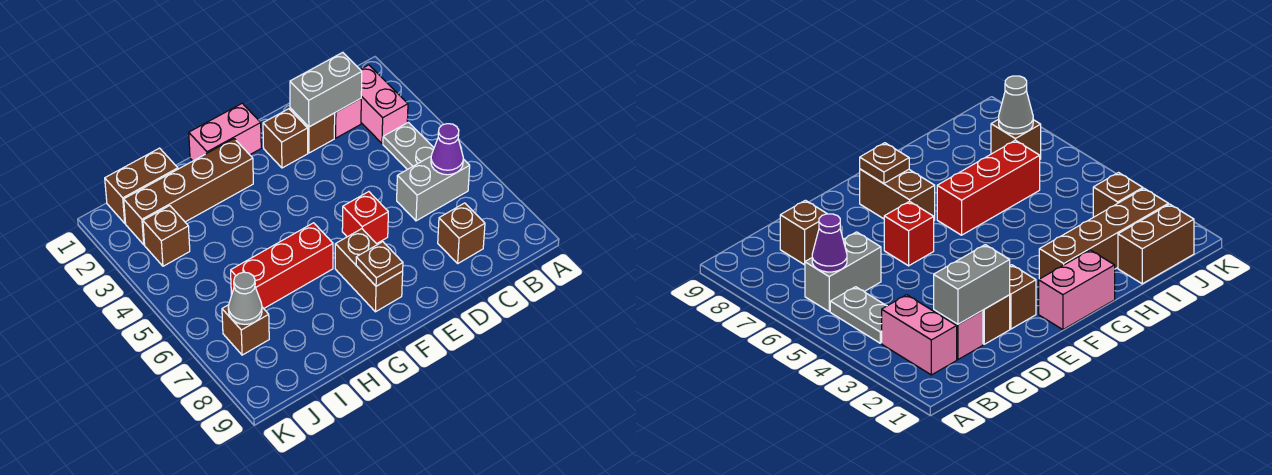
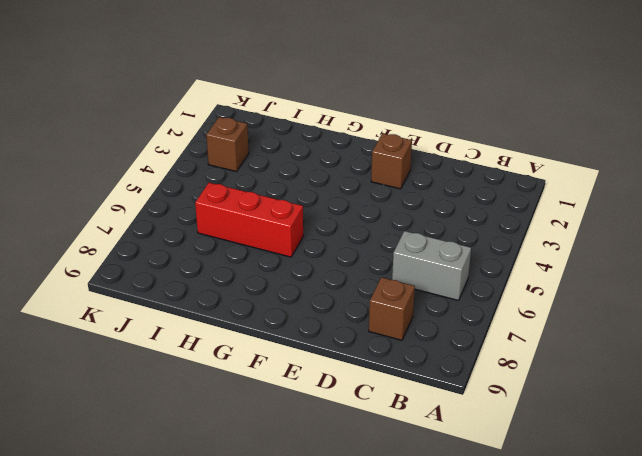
none -> pink brick B2:B3 level 1
none -> grey plate B4:B5 level 1
none -> pink brick C2 level 1

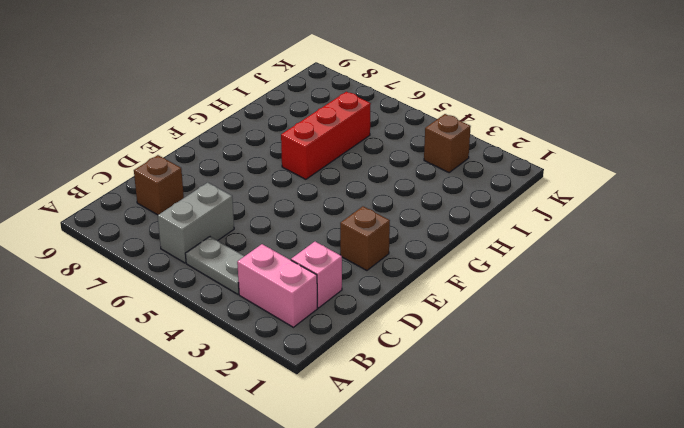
none -> brown brick D2 level 1
none -> red brick E6 level 1
none -> pink brick F1:G1 level 1

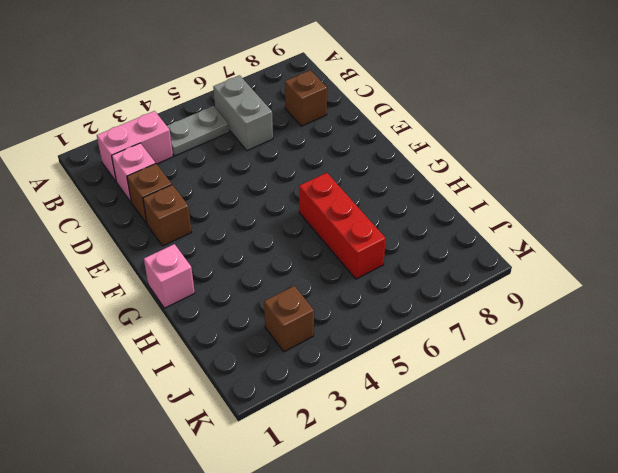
pink brick G1 level 1 -> pink brick F1:G1 level 1
none -> red brick E6 level 1
none -> brown brick F7:F8 level 1
none -> brown brick G2:J2 level 1

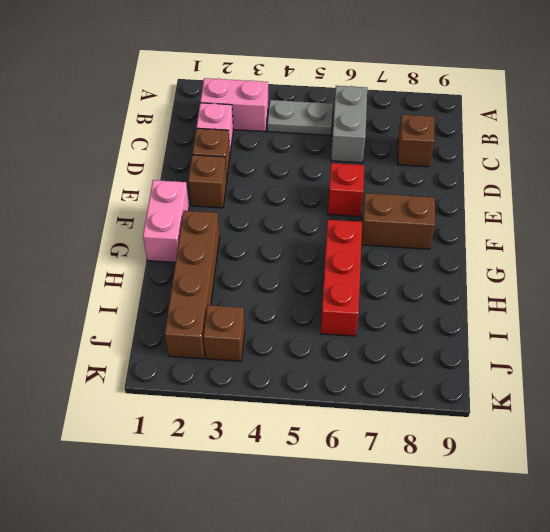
none -> brown brick I1:J1 level 1
none -> brown brick J7 level 1
none -> purple cone B6 level 2

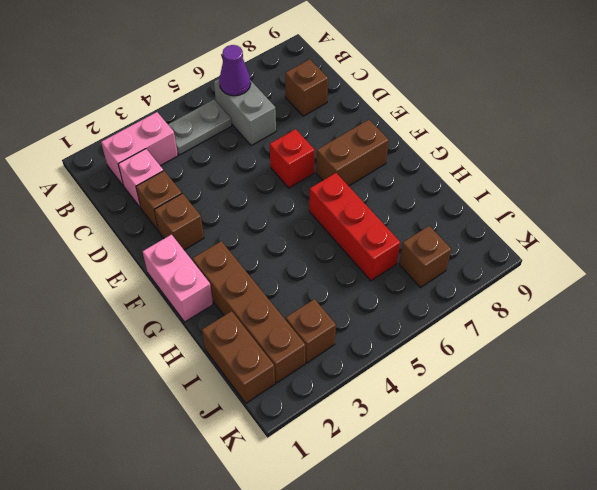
none -> grey brick C2:D2 level 2
none -> brown plate F8 level 2
none -> grey cone J7 level 2

